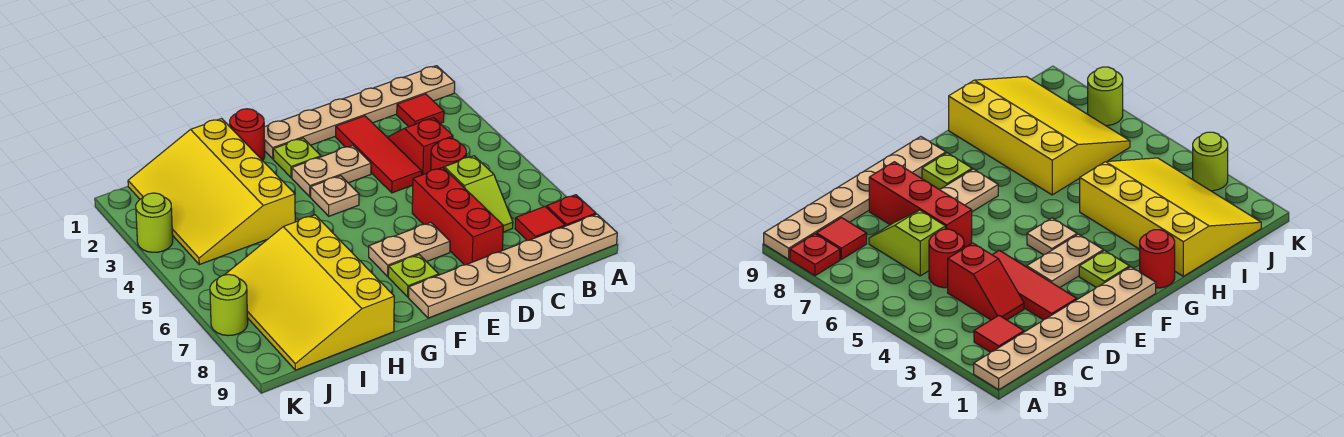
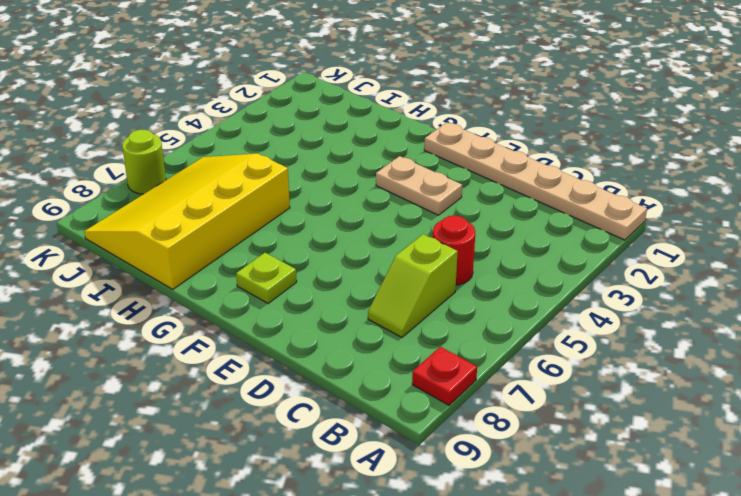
none -> tan plate A9:F9 level 1
none -> red tile B2 level 1
none -> red tile B8 level 1

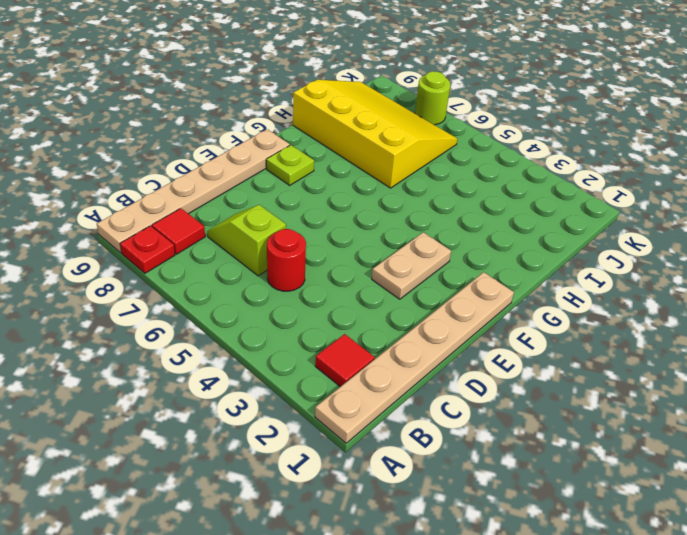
none -> red slope C3:C4 level 1 top 4
none -> red tile D2:D4 level 1
none -> red brick D6:D8 level 1

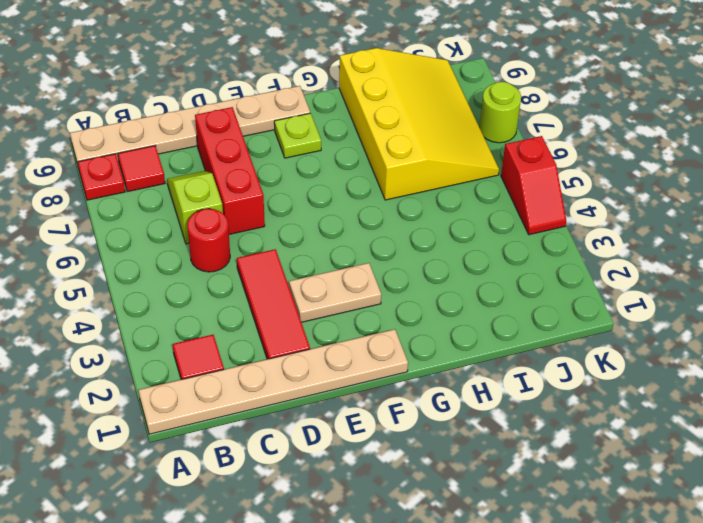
red slope K4:K5 level 1 top 5 -> red slope C3:C4 level 1 top 4
none -> tan plate E7:F7 level 1
none -> lime plate F2 level 1
none -> tan plate F4 level 1

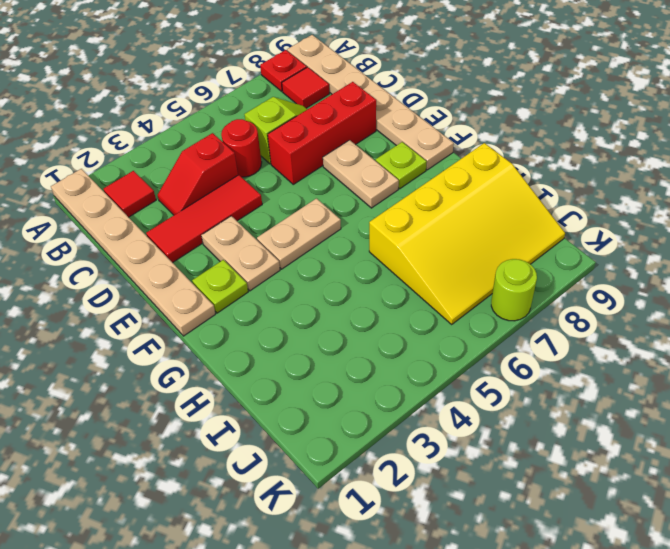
tan plate F4:F5 level 1 -> tan plate F4 level 1
none -> red round brick G1 level 1
none -> yellow slope H1:J4 level 1 top H
none -> lime round brick K3 level 1

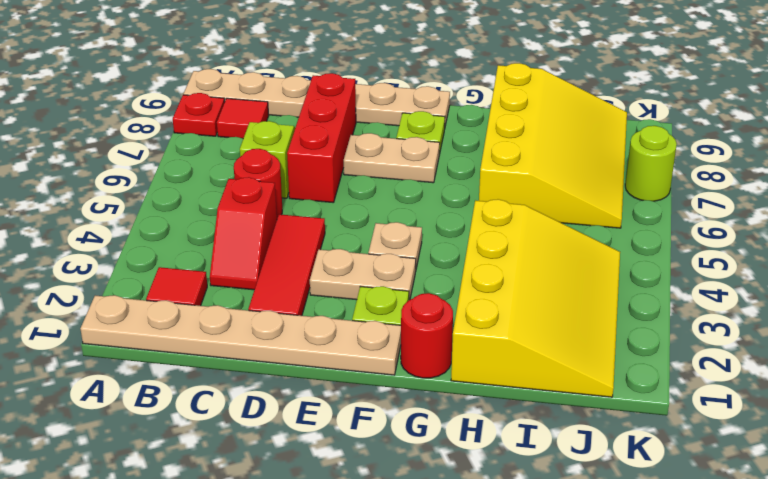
none -> lime round brick K3 level 1

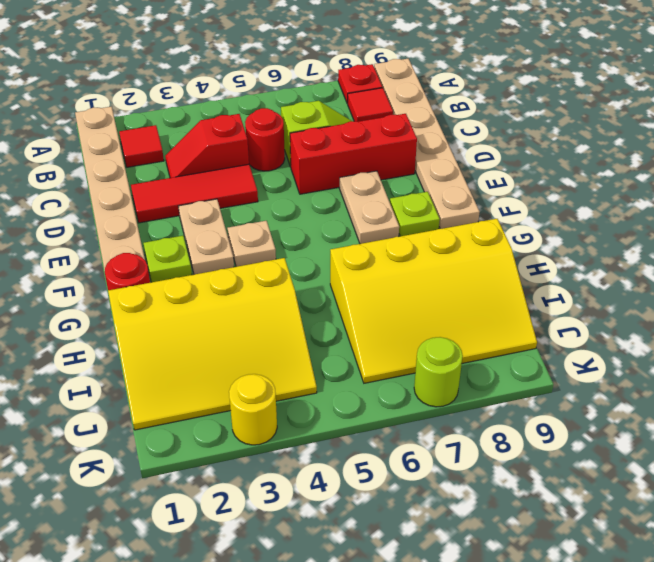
yellow round brick K3 level 1 -> lime round brick K3 level 1

